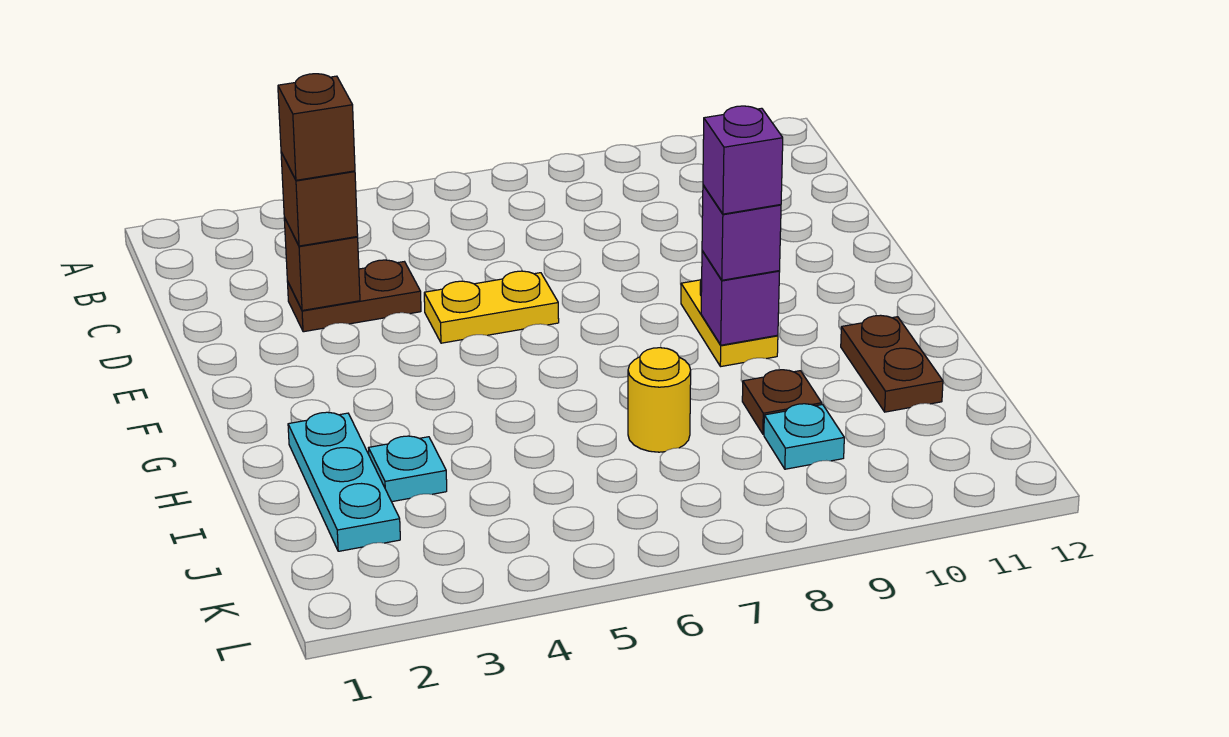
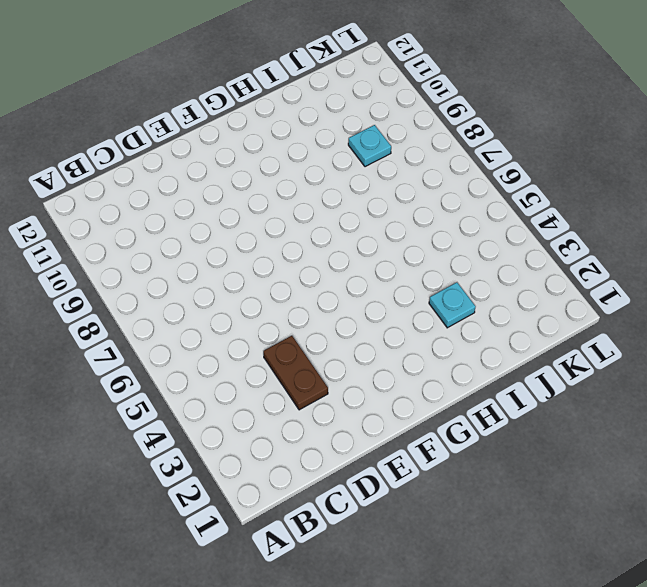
none -> yellow plate E5:E6 level 1
none -> yellow plate F9:G9 level 1
none -> cyan plate H2:J2 level 1

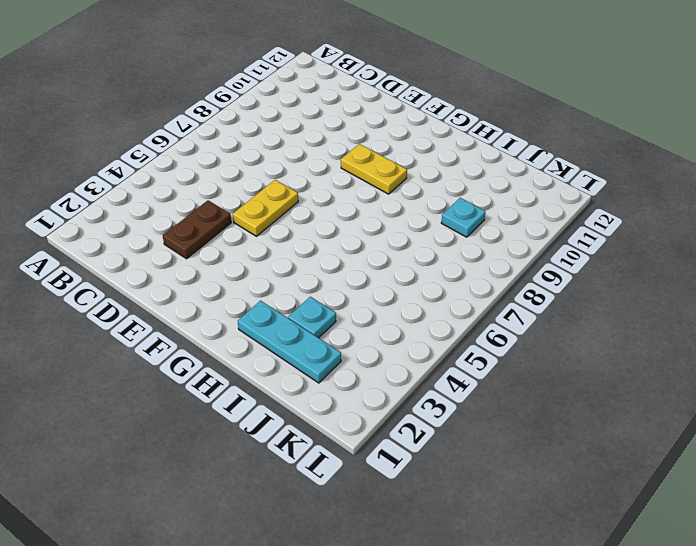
none -> brown plate H11:I11 level 1
none -> yellow round brick I7 level 1
none -> brown plate I9 level 1

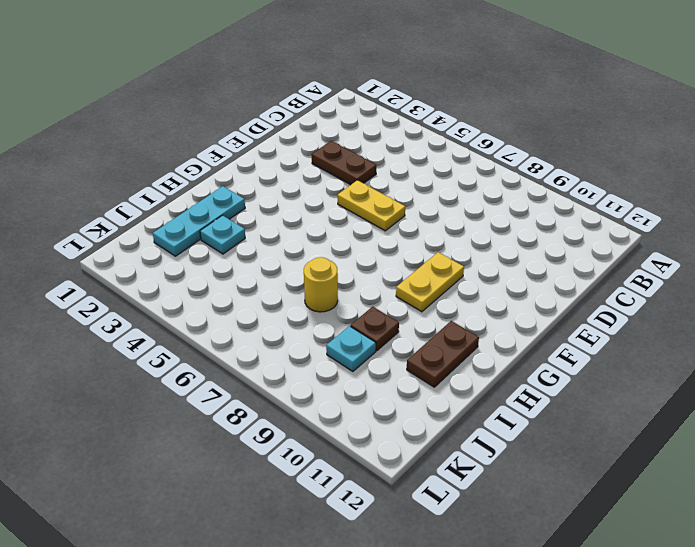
none -> brown brick D3 level 2
none -> purple brick G9 level 2
none -> brown brick D3 level 3

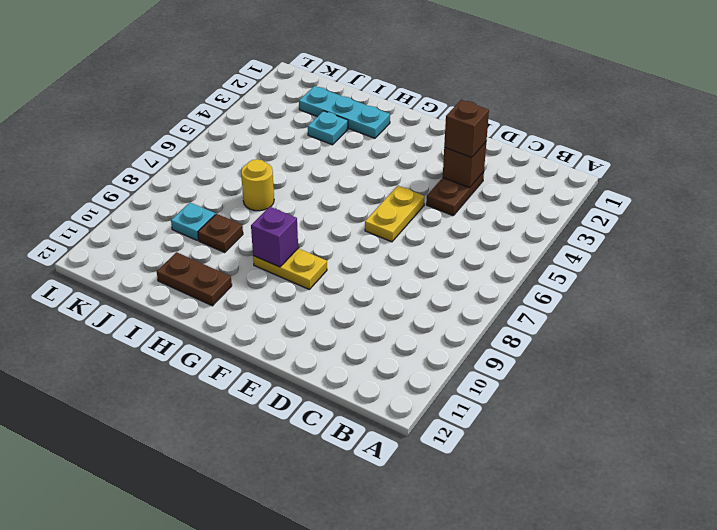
none -> purple brick G9 level 3
none -> brown brick D3 level 4
none -> purple brick G9 level 4

